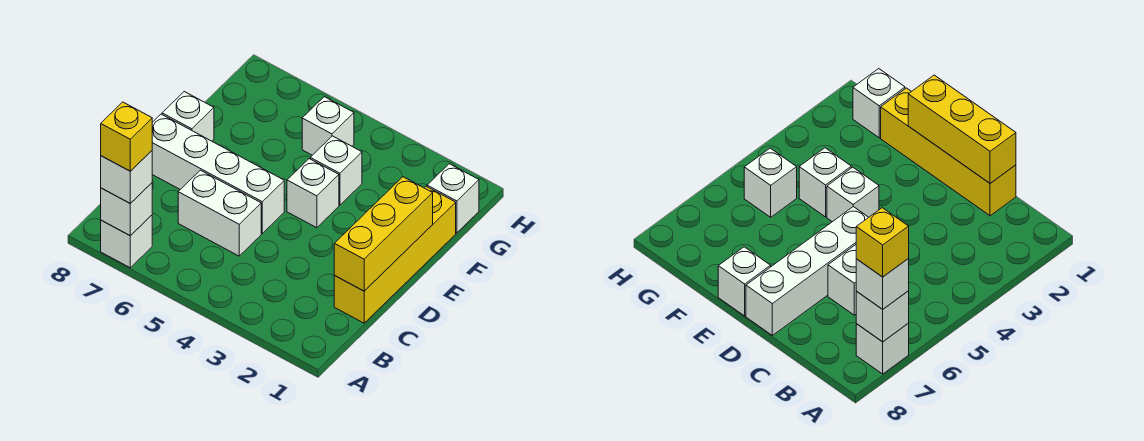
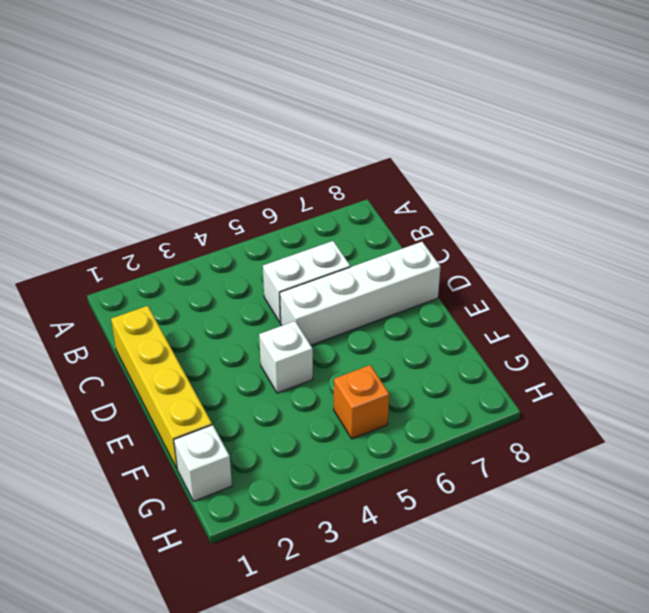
orange brick G5 level 1 -> white brick G5 level 1
none -> white brick A7 level 1
none -> white brick E8 level 1
none -> white brick F4 level 1

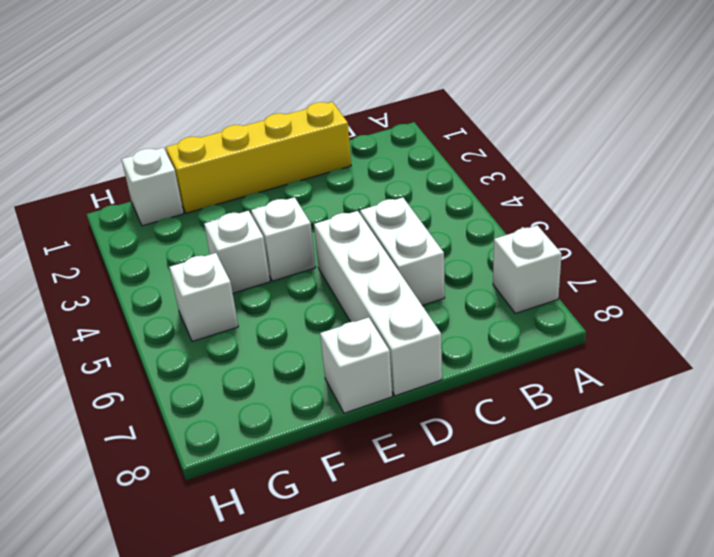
none -> white brick A7 level 2
none -> yellow brick C1:E1 level 2
none -> white brick A7 level 3

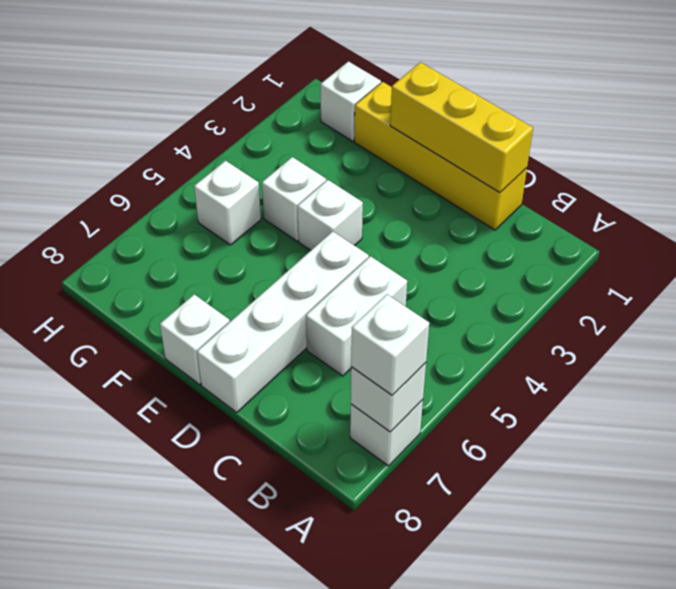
none -> yellow brick A7 level 4

